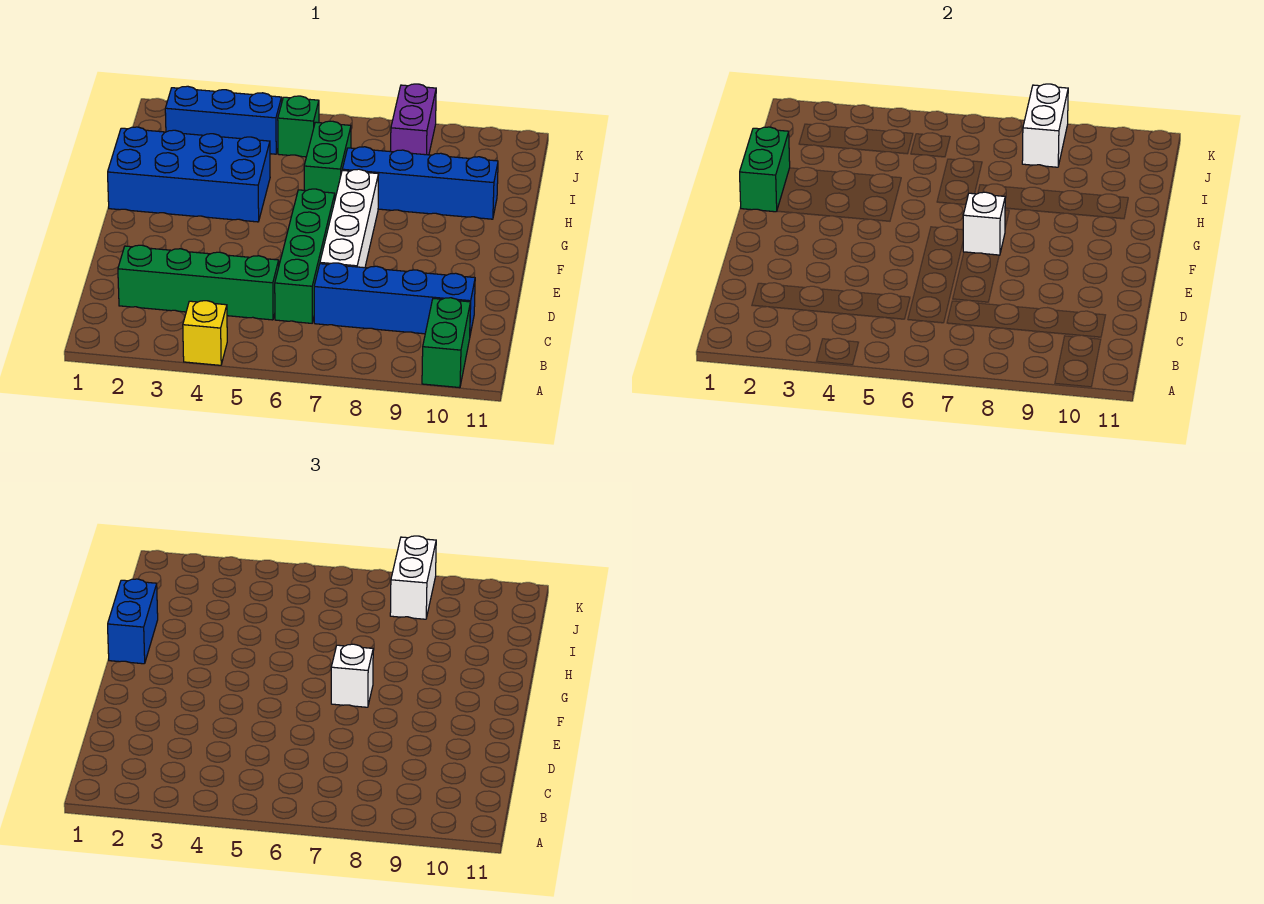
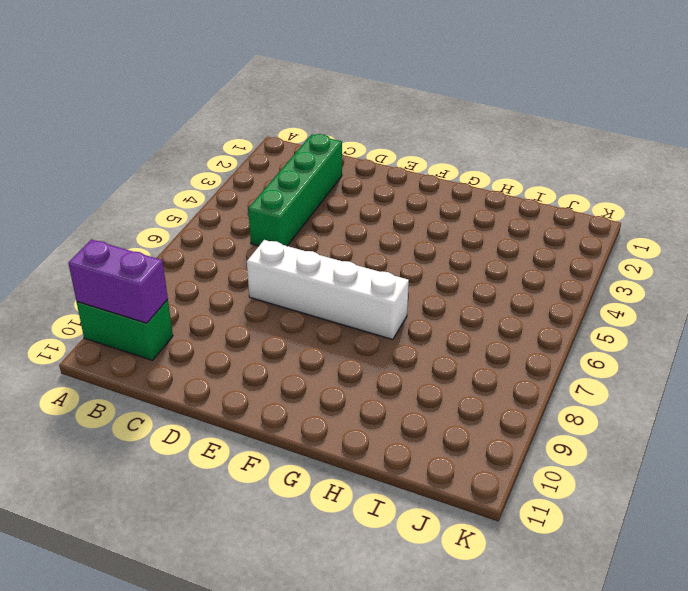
purple brick A10:B10 level 2 -> purple brick J8:K8 level 1
none -> yellow brick A4 level 1
none -> green brick C6:F6 level 1
none -> blue brick C7:C10 level 1

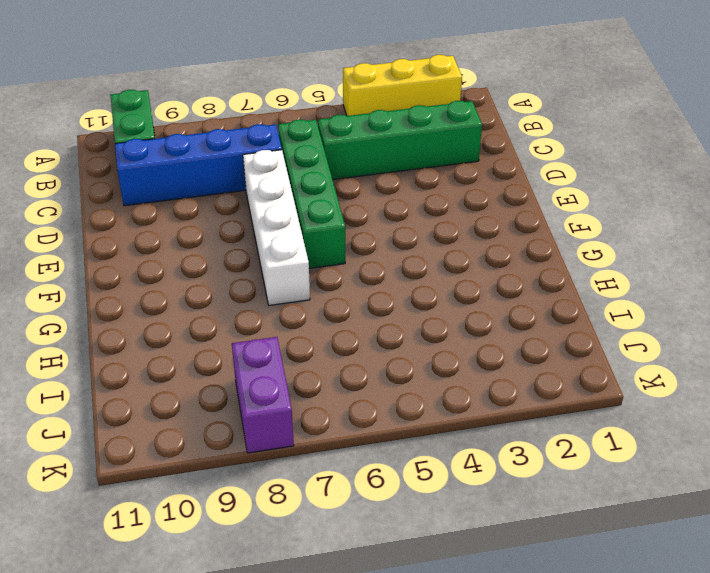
yellow brick A2:A4 level 1 -> yellow brick A4 level 1
none -> blue brick G1:H4 level 1
none -> green brick H6:I6 level 1
none -> blue brick H7:H10 level 1

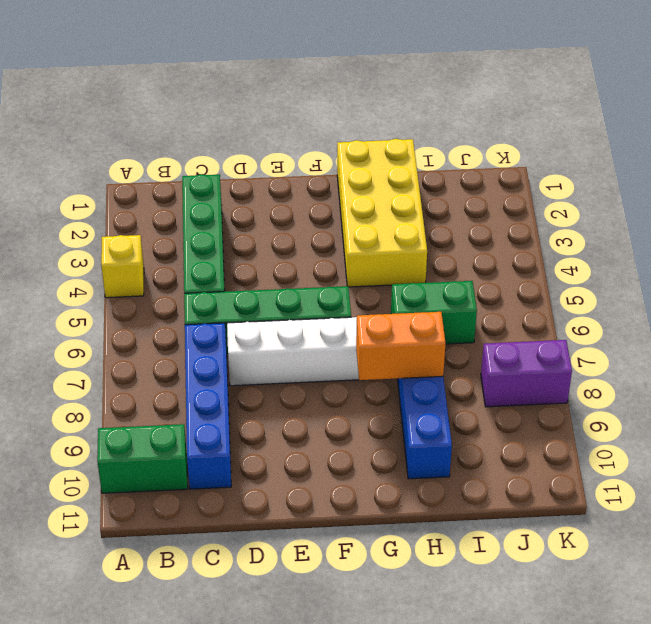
yellow brick G1:H4 level 1 -> blue brick G1:H4 level 1
orange brick G8:H8 level 2 -> none
none -> blue brick J2:J4 level 1
none -> green brick J5 level 1
none -> white brick F7 level 2

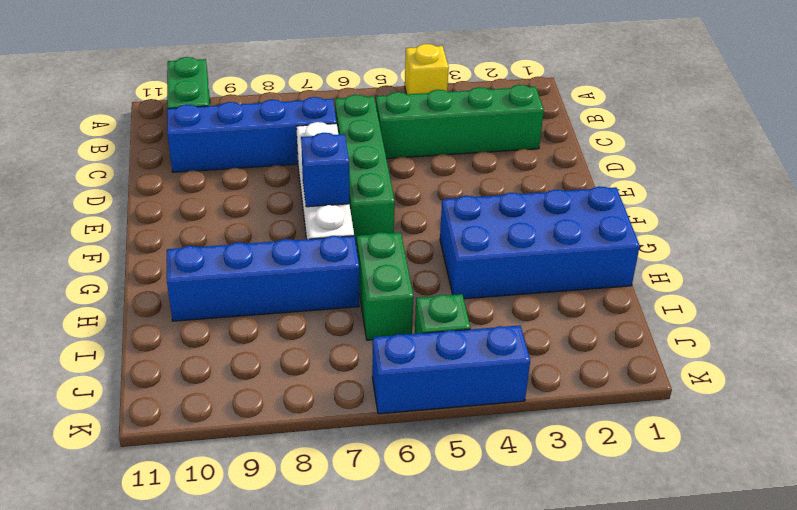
blue brick F7 level 2 -> white brick F7 level 2
blue brick K4:K6 level 1 -> blue brick J2:J4 level 1
none -> purple brick J8:K8 level 1
none -> green brick G1:H1 level 2
none -> white brick J8:K8 level 2

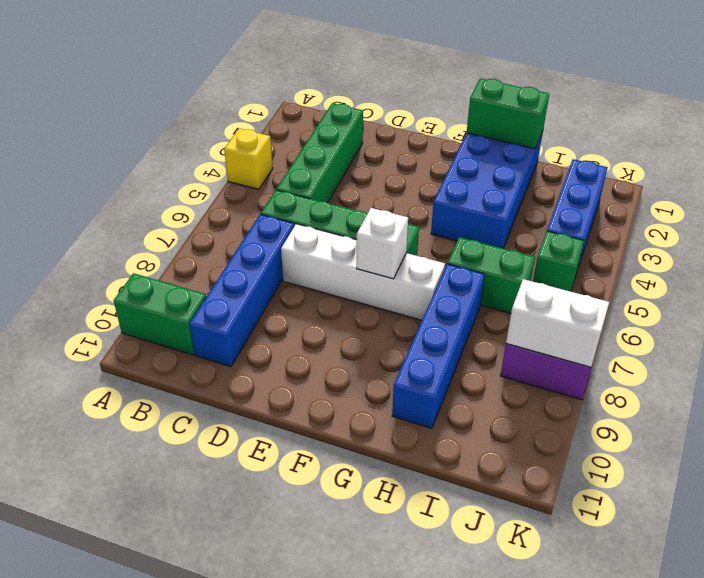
none -> white brick F7 level 3
none -> blue brick G1:H1 level 3
none -> white brick J8:K8 level 3

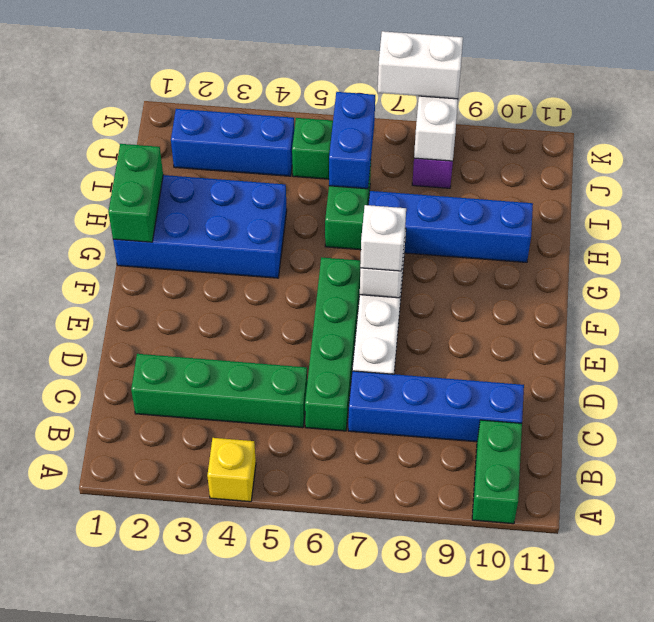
blue brick I6:J6 level 2 -> blue brick G1:H1 level 3
white brick K7:K8 level 3 -> white brick J8:K8 level 3

